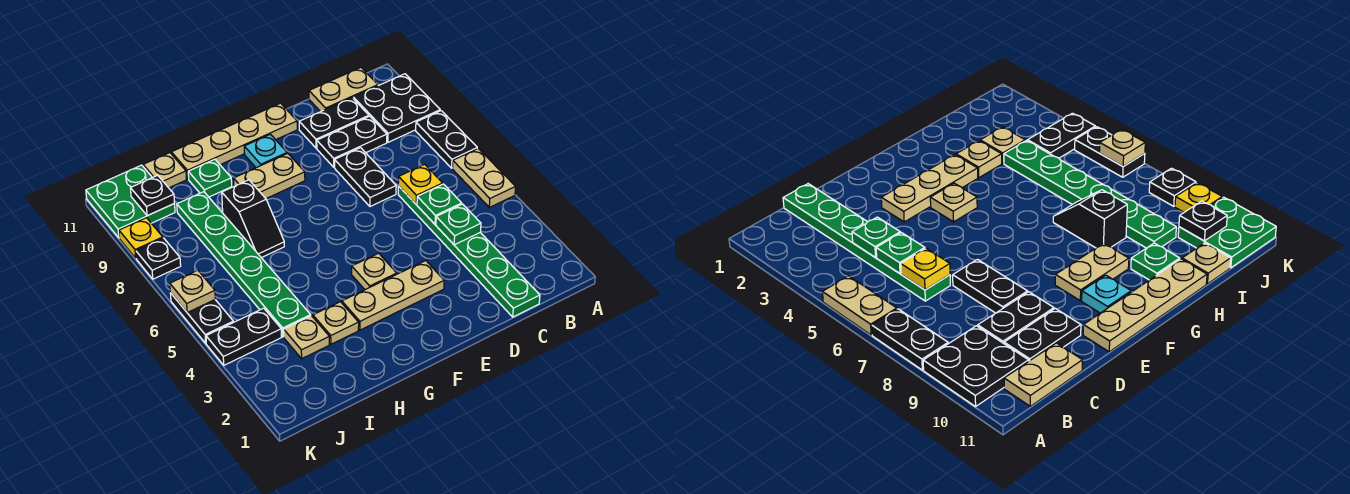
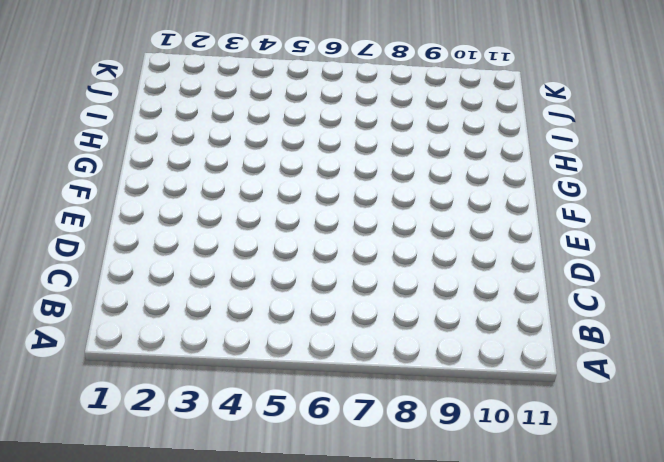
none -> tan plate A5:A6 level 1
none -> black plate A7:A8 level 1
none -> black plate A9:B10 level 1

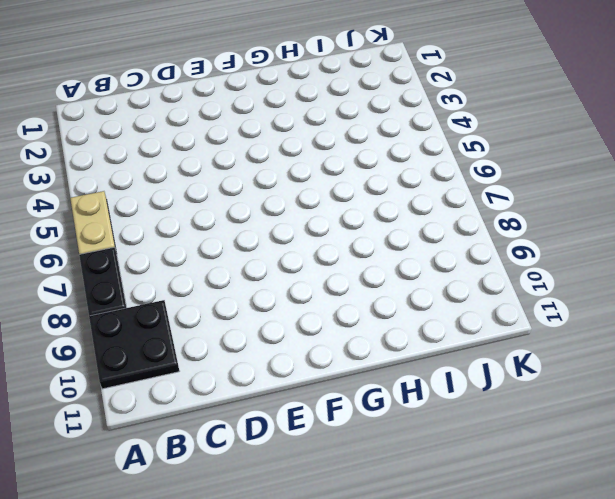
none -> tan plate B11:C11 level 1
none -> green plate C1:C6 level 1
none -> black plate C9:D9 level 1

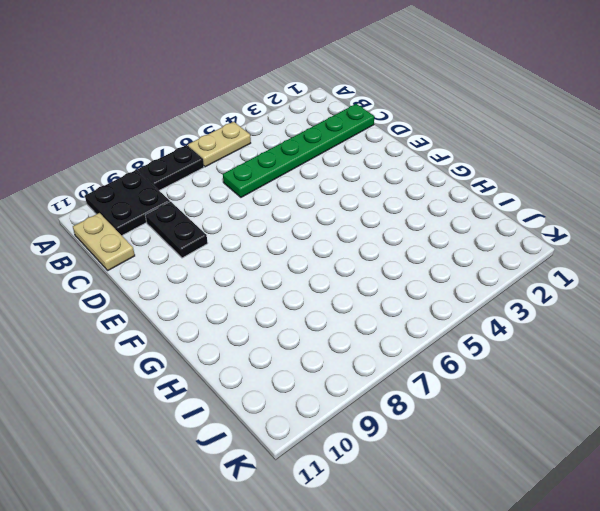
none -> black plate C10:D10 level 1
none -> black plate D7:D8 level 1
none -> tan plate E3:G3 level 1

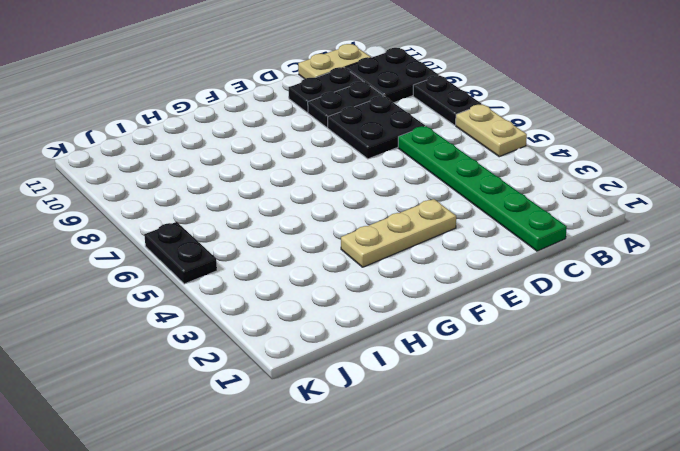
black plate C7:D8 level 1 -> black plate D7:D8 level 1
none -> tan plate E11:H11 level 1
none -> tan plate F4 level 1
none -> tan plate F9:G9 level 1

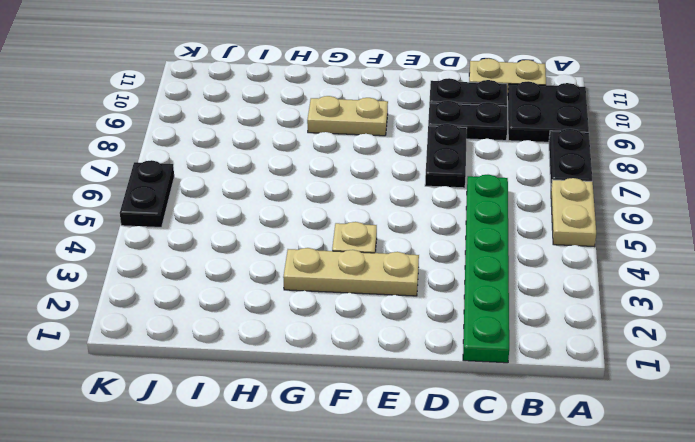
none -> tan plate E11:H11 level 1
none -> cyan plate F10 level 1
none -> tan plate H3 level 1

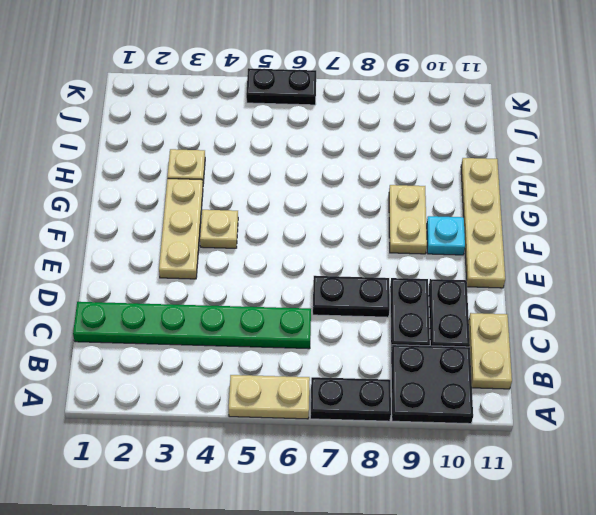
none -> black slope H7:H8 level 1 top 8
none -> green plate H10 level 1
none -> tan plate I3 level 1

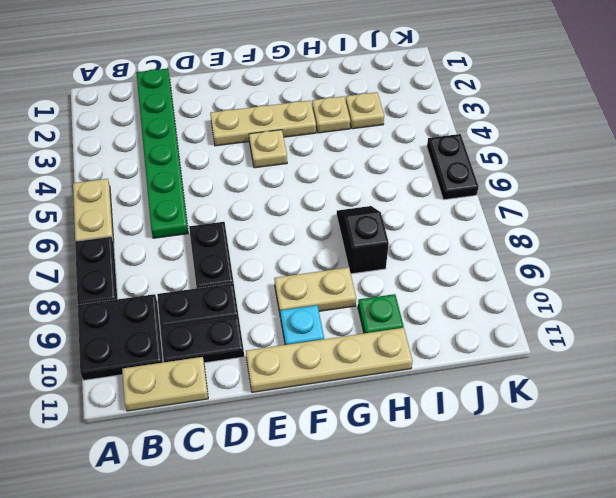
none -> green plate I4:I9 level 1
none -> tan plate I11 level 1
none -> black plate J4:K4 level 1

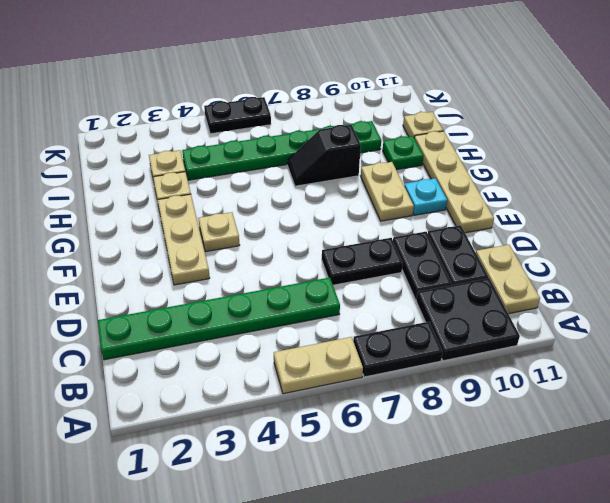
none -> black plate J4:K4 level 1
none -> green plate J10:K11 level 1
none -> black plate K8 level 1

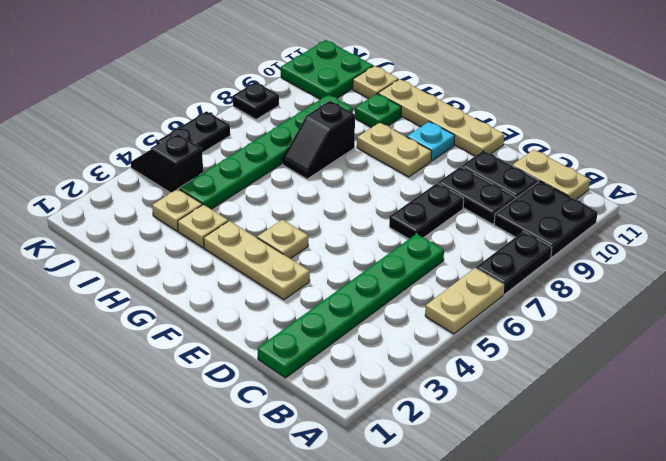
black slope J4:K4 level 1 top J -> black plate J4:K4 level 1
none -> yellow plate K9 level 1
none -> green plate C4 level 2
none -> green plate C5 level 2

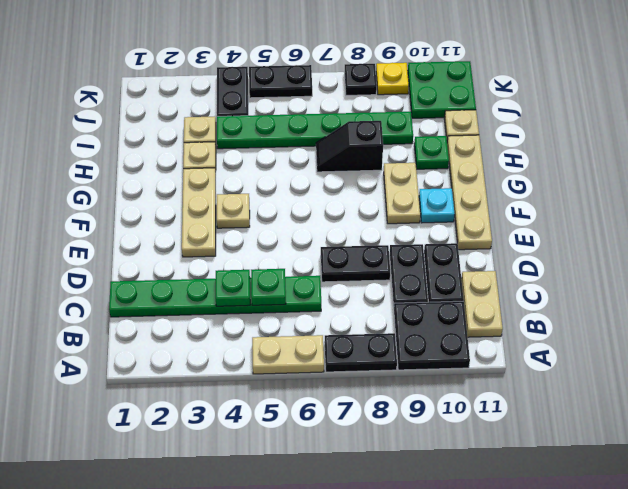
none -> yellow plate C6 level 2
none -> black plate J10 level 2
none -> tan plate K6 level 2

